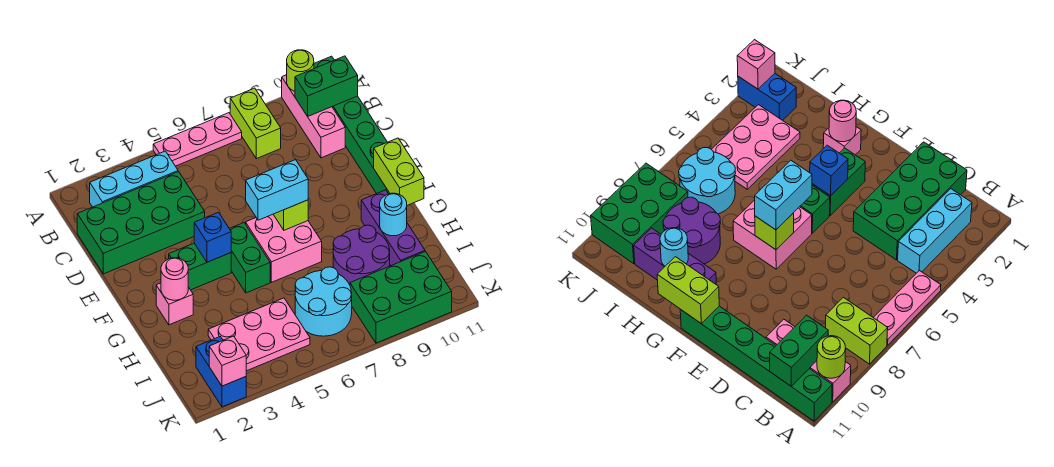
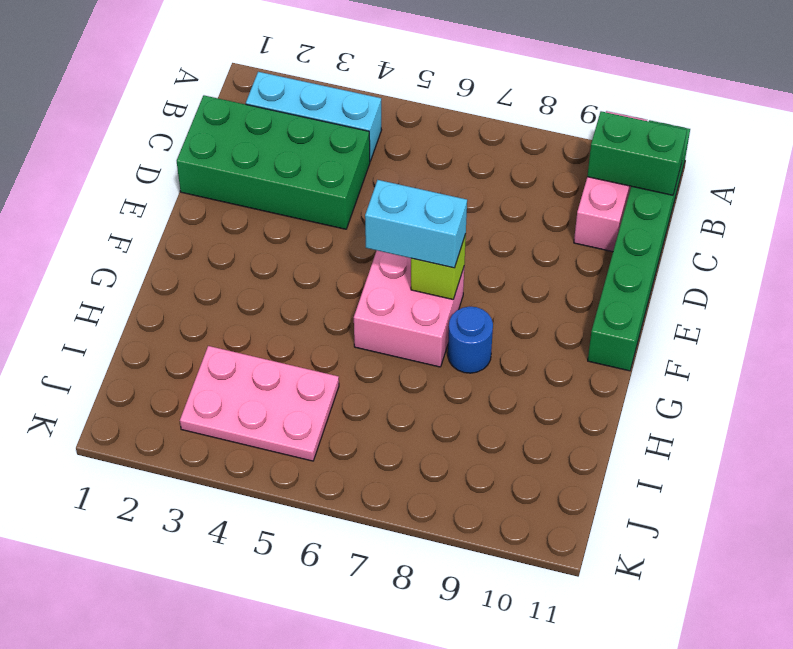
blue round brick G8 level 1 -> none
none -> pink plate A5:A7 level 1
none -> lime brick A8:B8 level 1
none -> green brick F3:F4 level 1

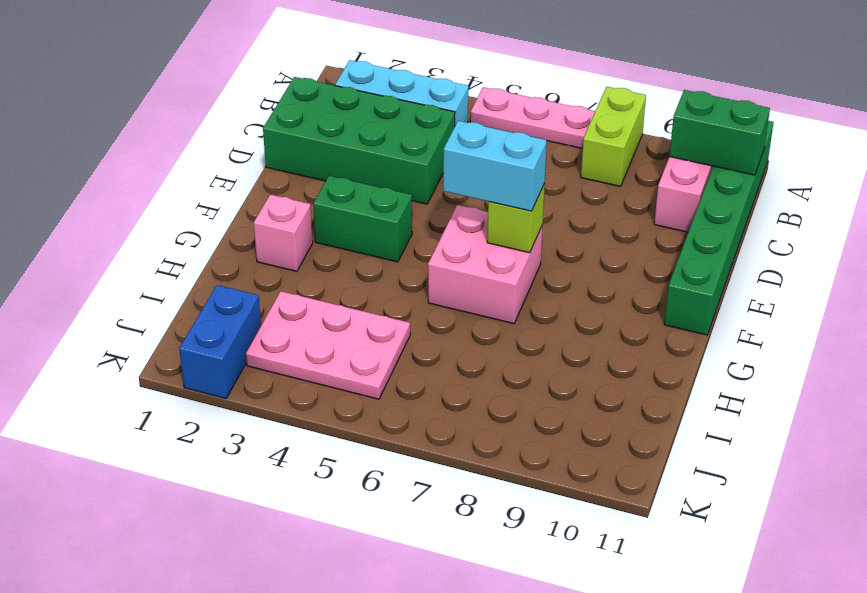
none -> green brick F5:G5 level 1
none -> purple brick G10:I10 level 1
none -> purple round brick H8:I9 level 1

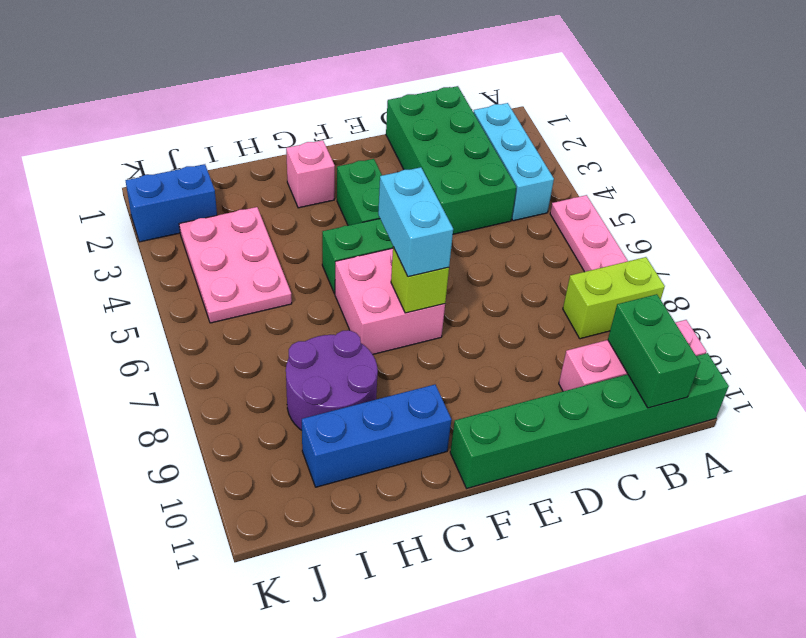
blue brick G10:I10 level 1 -> purple brick G10:I10 level 1
none -> cyan round brick I6:J7 level 1
none -> green brick J8:K10 level 1
none -> lime round brick A10 level 2

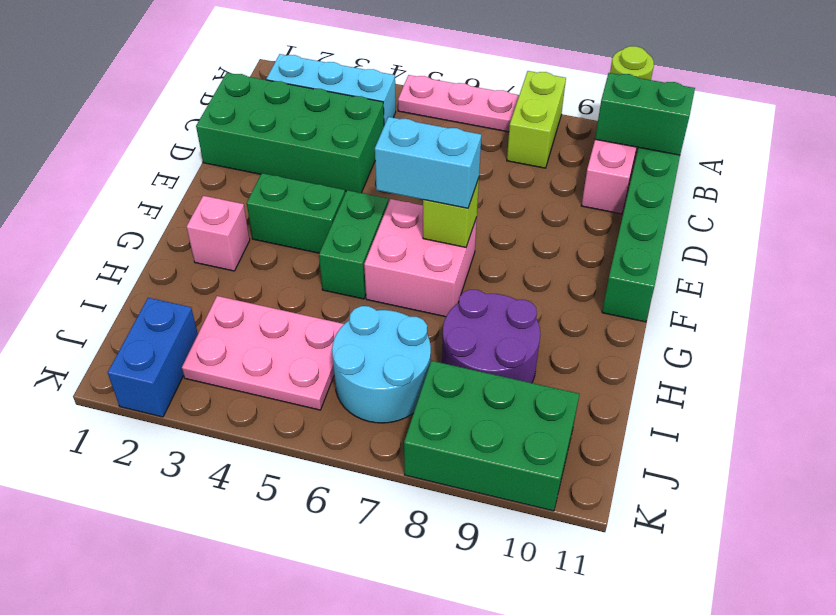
none -> purple brick G10:I10 level 1
none -> blue brick F4 level 2
none -> lime brick F11:G11 level 2

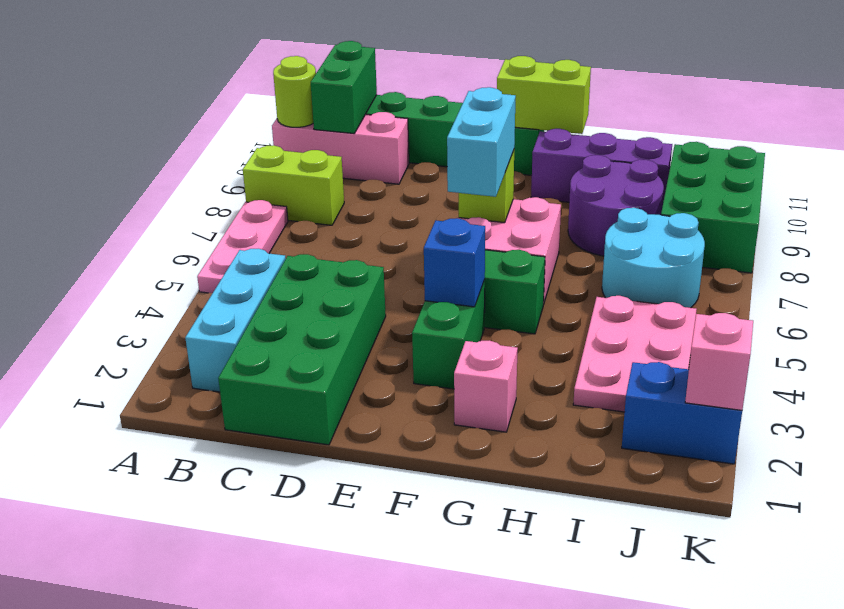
none -> pink round brick G2 level 2
none -> cyan round brick H10 level 2

